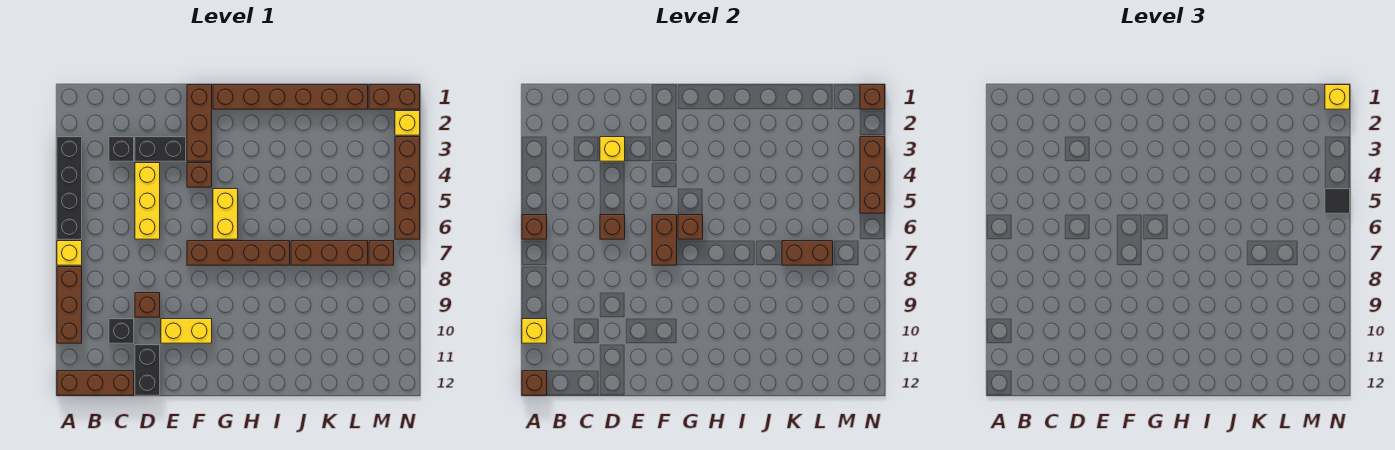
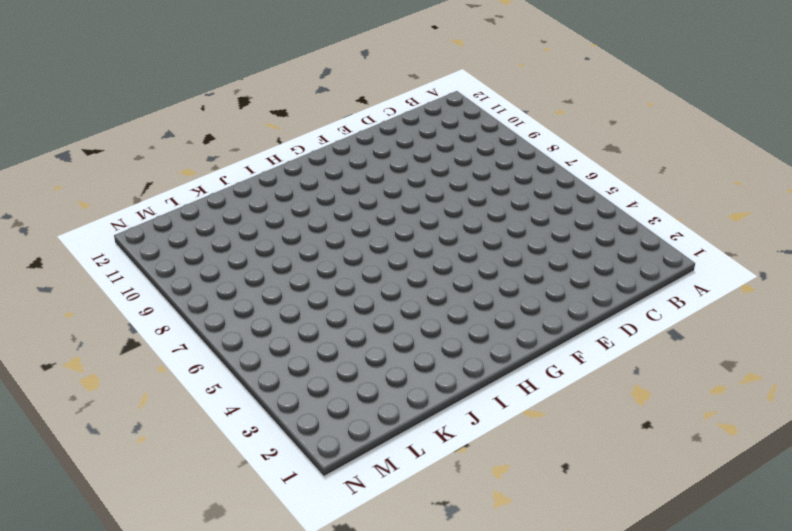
none -> black brick A3:A6 level 1
none -> yellow brick A7 level 1
none -> brown brick A8:A10 level 1
none -> brown brick A12:C12 level 1

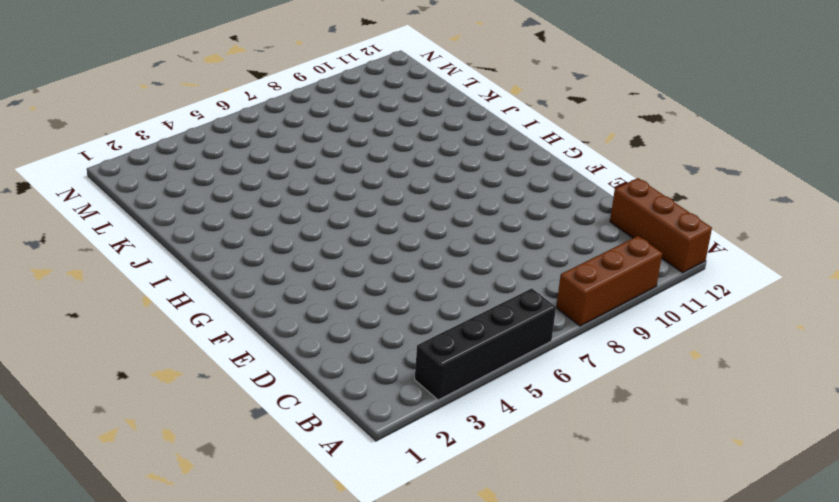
none -> yellow brick A7 level 1
none -> black brick C3 level 1
none -> black brick C10 level 1
none -> black brick D3:E3 level 1

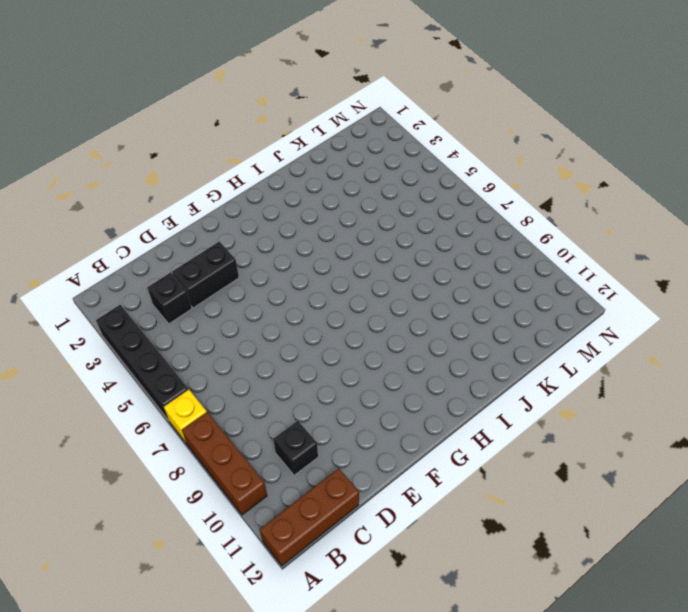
none -> yellow brick D4:D6 level 1
none -> brown brick D9 level 1
none -> black brick D11:D12 level 1
none -> yellow brick E10:F10 level 1

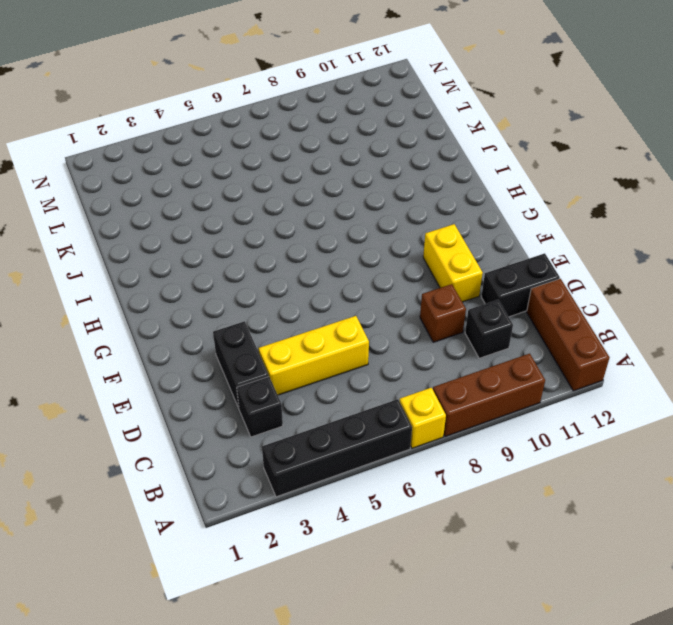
none -> brown brick F1:F3 level 1
none -> brown brick F4 level 1
none -> brown brick F7:I7 level 1
none -> brown brick G1:L1 level 1

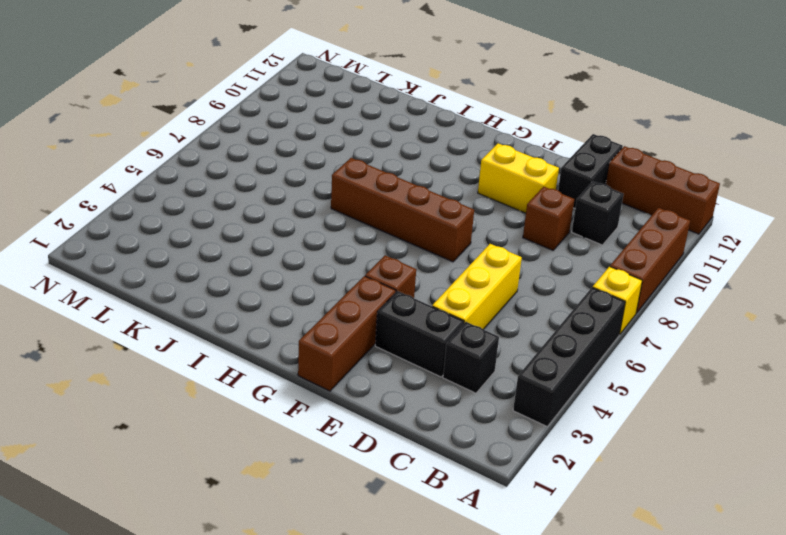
none -> brown brick G1:L1 level 1
none -> yellow brick G5:G6 level 1
none -> brown brick J7:L7 level 1
none -> brown brick M1:N1 level 1

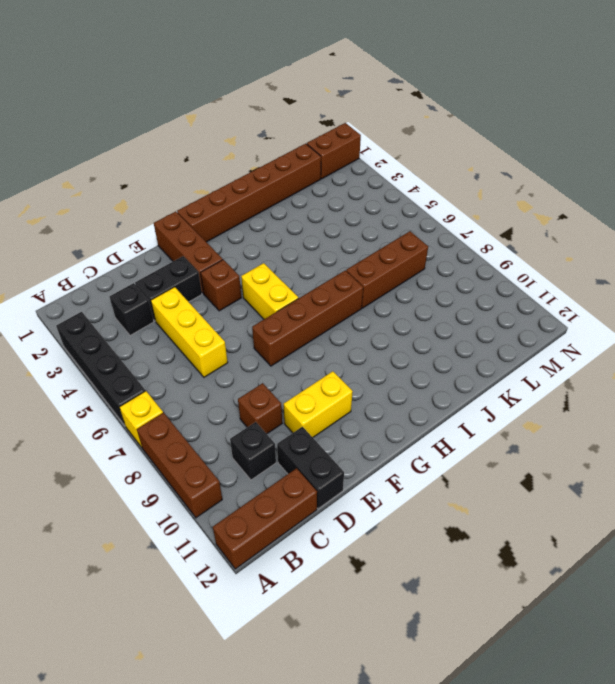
none -> brown brick M7 level 1
none -> yellow brick N2 level 1
none -> brown brick N3:N6 level 1
none -> brown brick A6 level 2

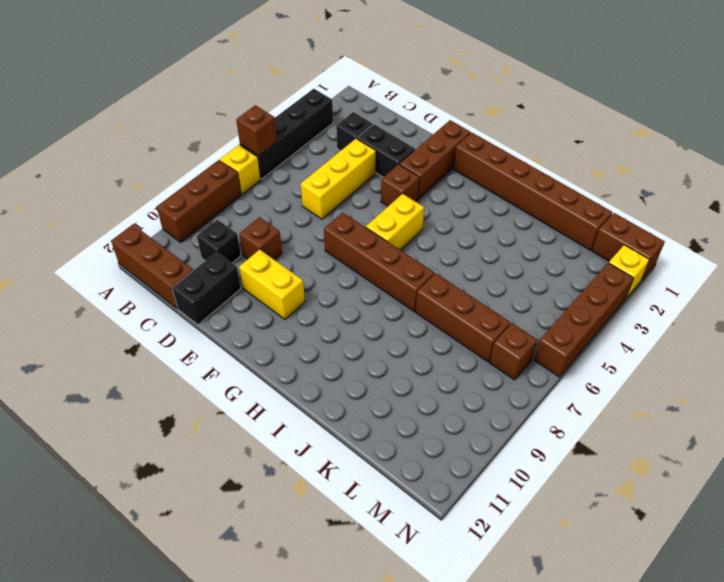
none -> yellow brick A10 level 2
none -> brown brick A12 level 2
none -> yellow brick D3 level 2
none -> brown brick D6 level 2

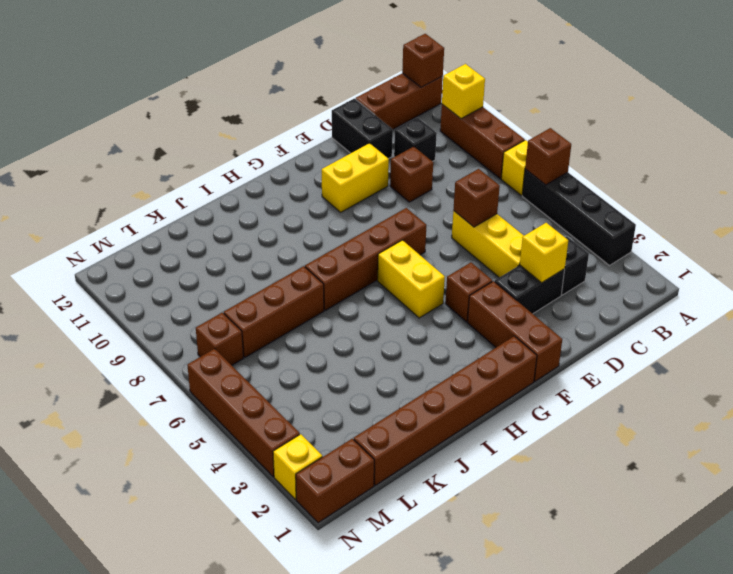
none -> brown brick F6:F7 level 2
none -> brown brick G6 level 2
none -> brown brick K7:L7 level 2
none -> brown brick N1 level 2

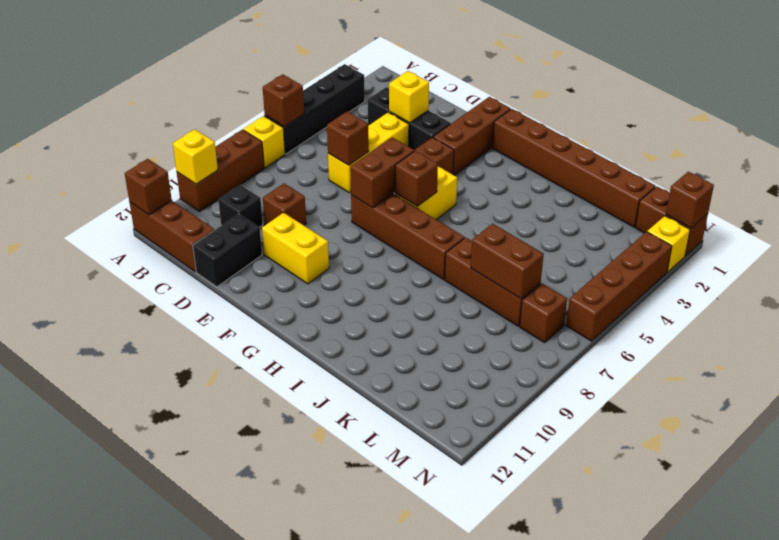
none -> brown brick N3:N5 level 2
none -> yellow brick N1 level 3
none -> black tile N5 level 3

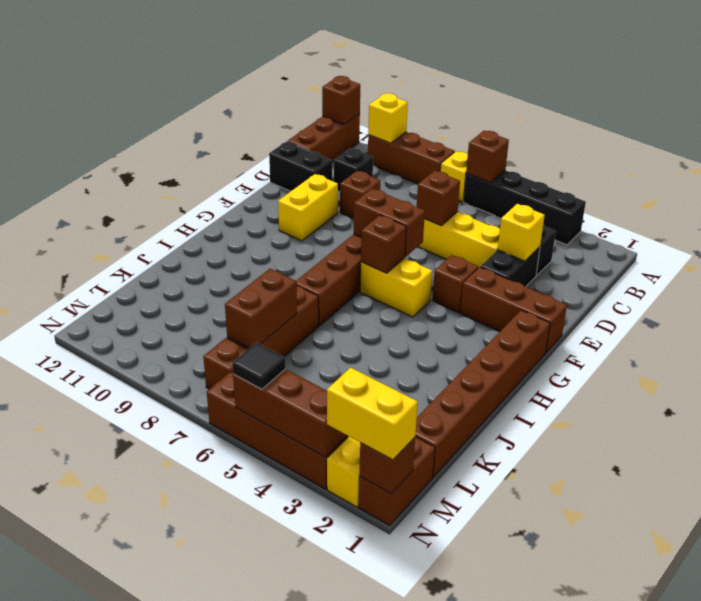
yellow brick N1:N2 level 3 -> yellow brick N1 level 3

